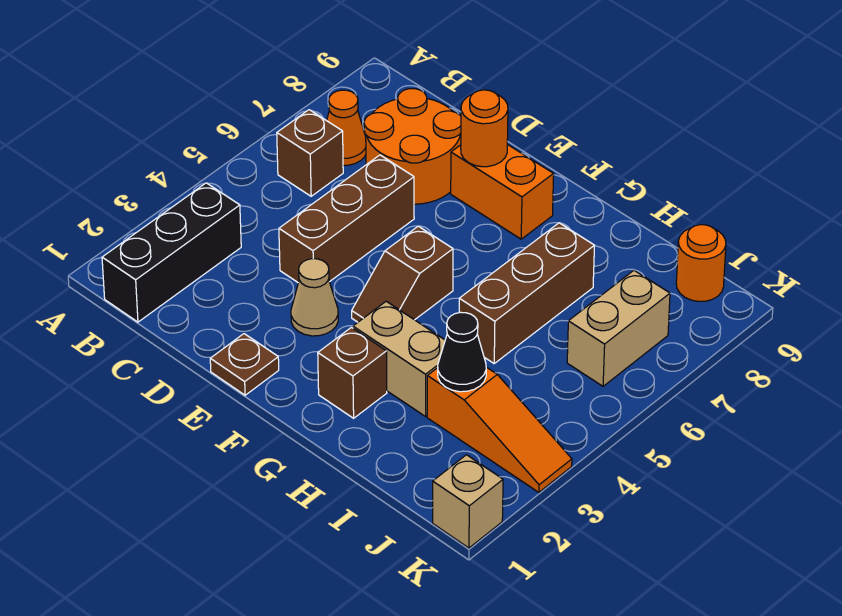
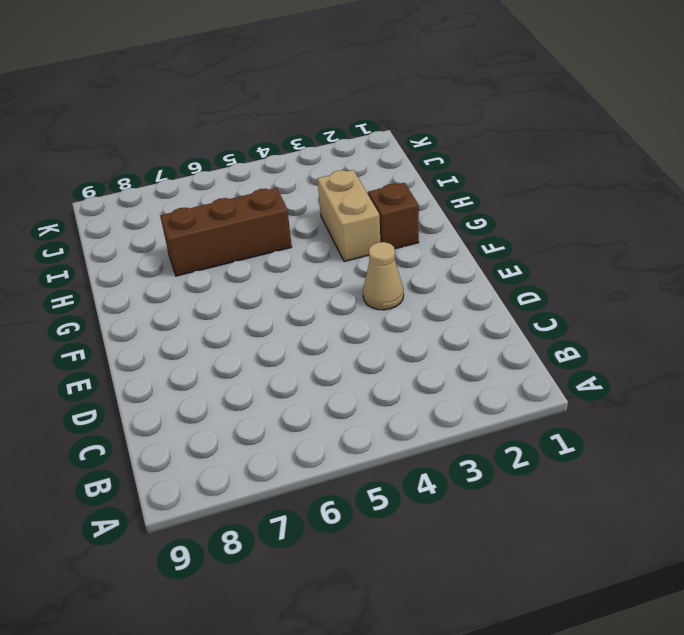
none -> black brick B1:B3 level 1
none -> brown brick B6 level 1
none -> orange cone B7 level 1

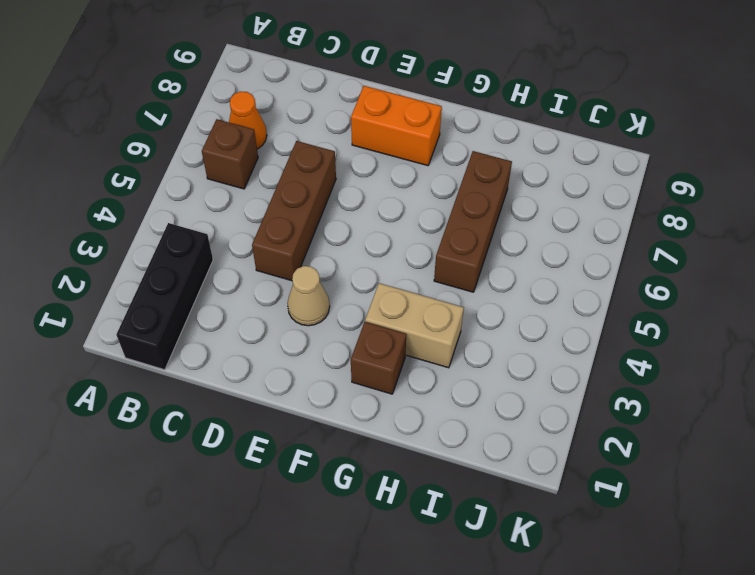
none -> orange round brick C7:D8 level 1
none -> brown plate E1 level 1
none -> brown slope F4:F5 level 1 top 5

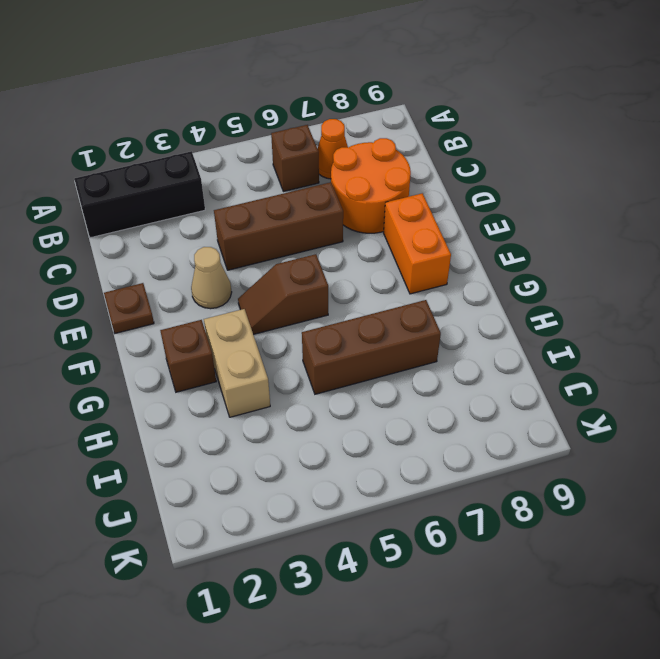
none -> orange slope I3:K3 level 1 top I
none -> tan brick J6:J7 level 1
none -> orange round brick J9 level 1

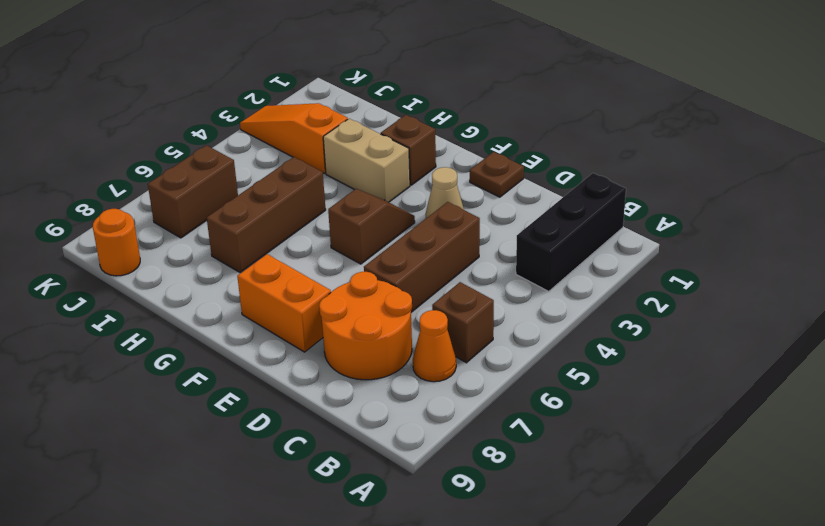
brown brick J6:J7 level 1 -> tan brick J6:J7 level 1
none -> tan brick K1 level 1
none -> orange round brick E8 level 2
none -> black cone I3 level 2

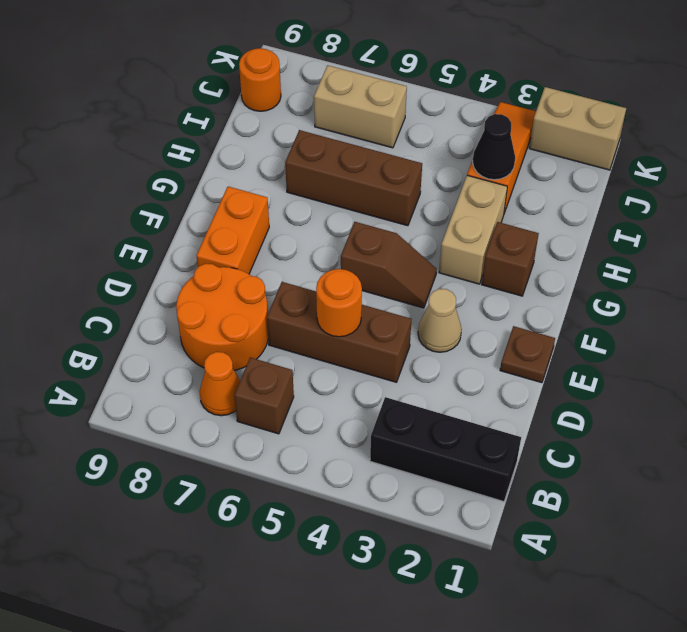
orange round brick D5 level 2 -> orange round brick E8 level 2
tan brick K1:K2 level 1 -> tan brick K1 level 1

